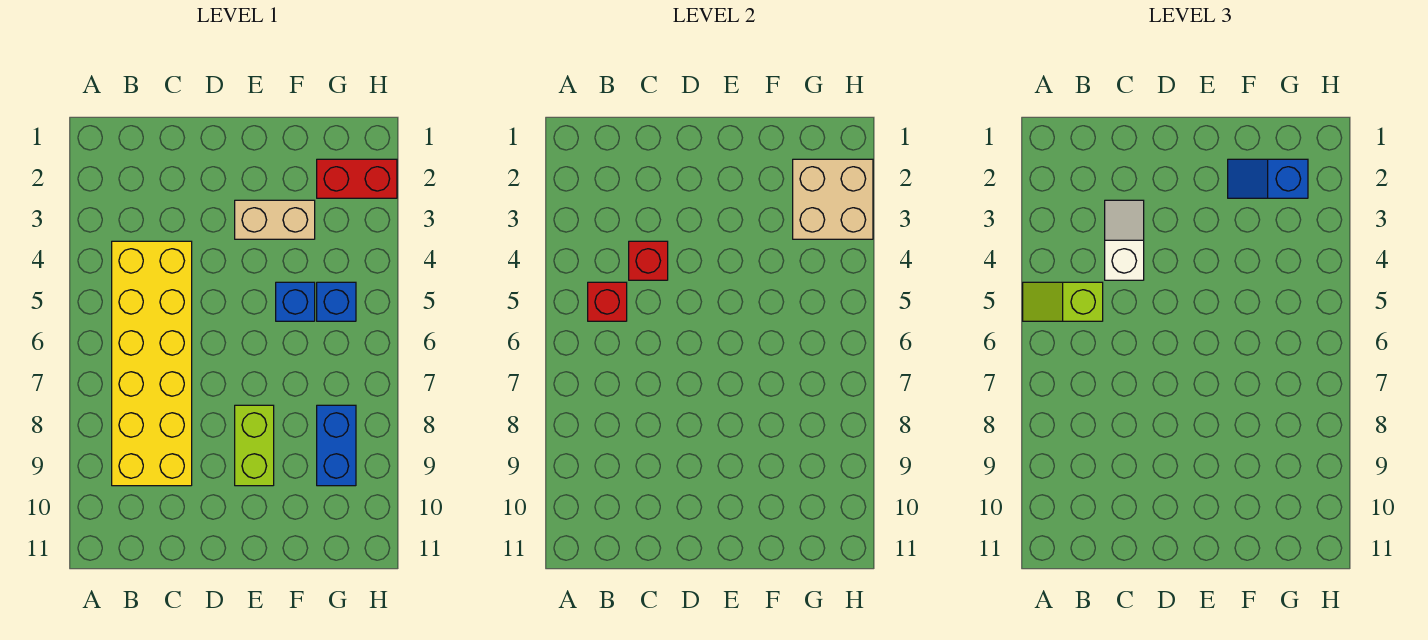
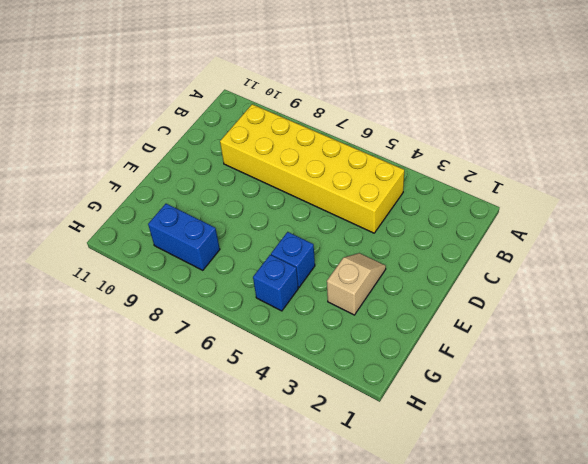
tan slope E3:F3 level 1 top F -> tan brick E3:F3 level 1
none -> lime brick E8:E9 level 1
none -> red brick G2:H2 level 1
none -> red brick B5 level 2

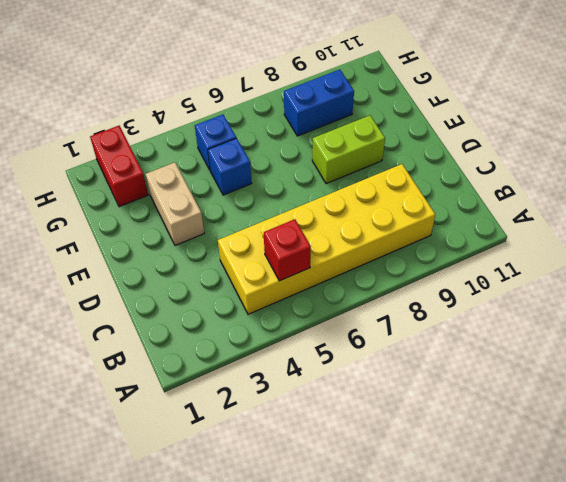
none -> red brick C4 level 2
none -> tan brick G2:H3 level 2
none -> lime slope A5:B5 level 3 top B

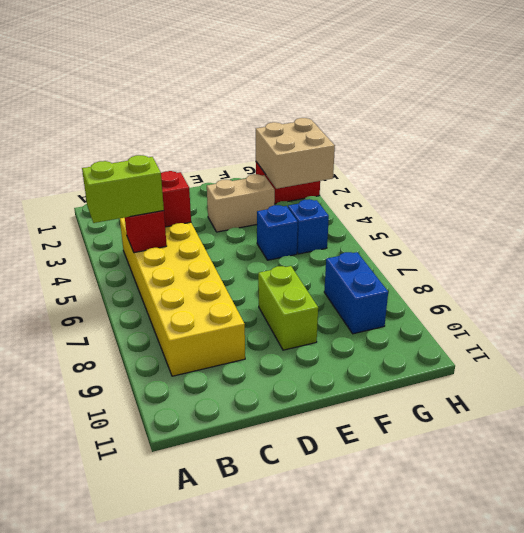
lime brick A5:B5 level 3 -> lime slope A5:B5 level 3 top B
none -> white slope C3:C4 level 3 top 4
none -> blue slope F2:G2 level 3 top G

